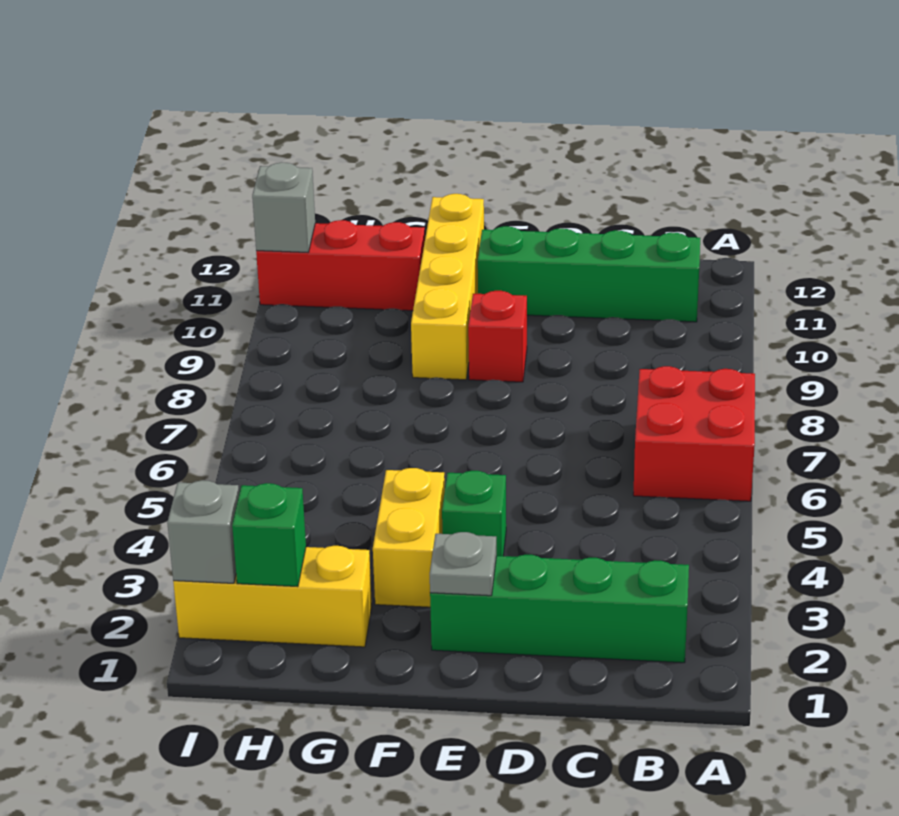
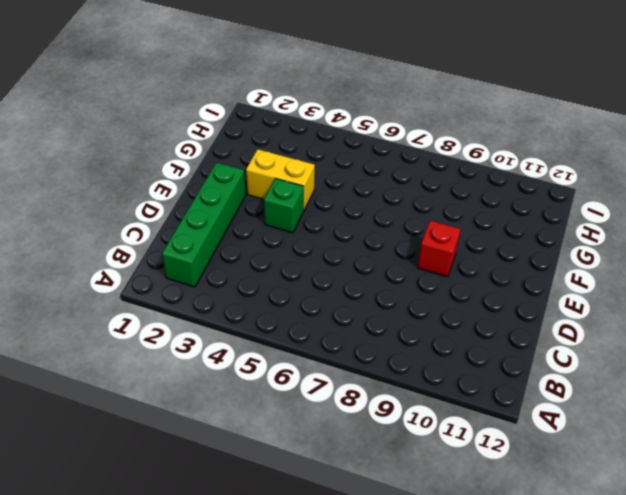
none -> red brick A6:B7 level 1
none -> green brick B11:E11 level 1
none -> yellow brick F9:F12 level 1

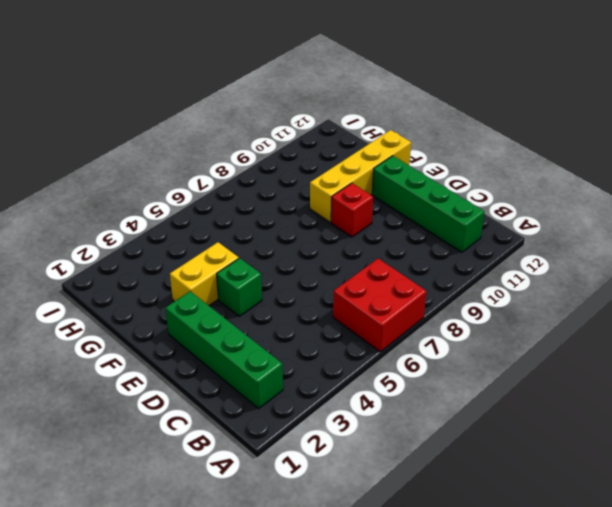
none -> yellow brick G2:I2 level 1
none -> red brick G11:I11 level 1
none -> grey plate E2 level 2

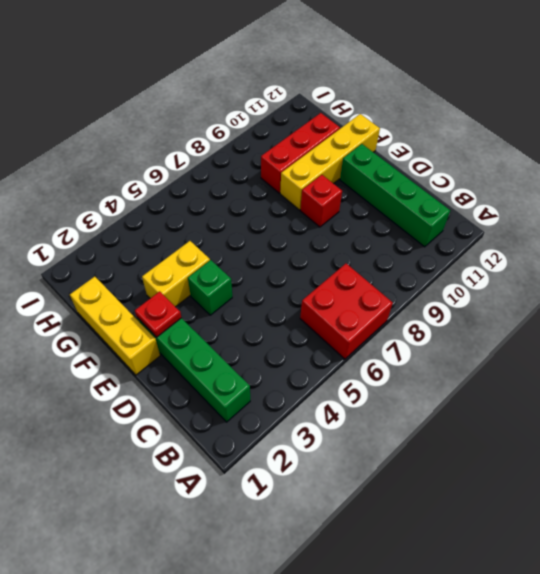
yellow brick E1:G1 level 1 -> yellow brick G2:I2 level 1
red plate E2 level 2 -> grey plate E2 level 2
red brick G9:G11 level 1 -> red brick G11:I11 level 1
none -> green brick H2 level 2
none -> grey brick I2 level 2
none -> grey brick I11 level 2

